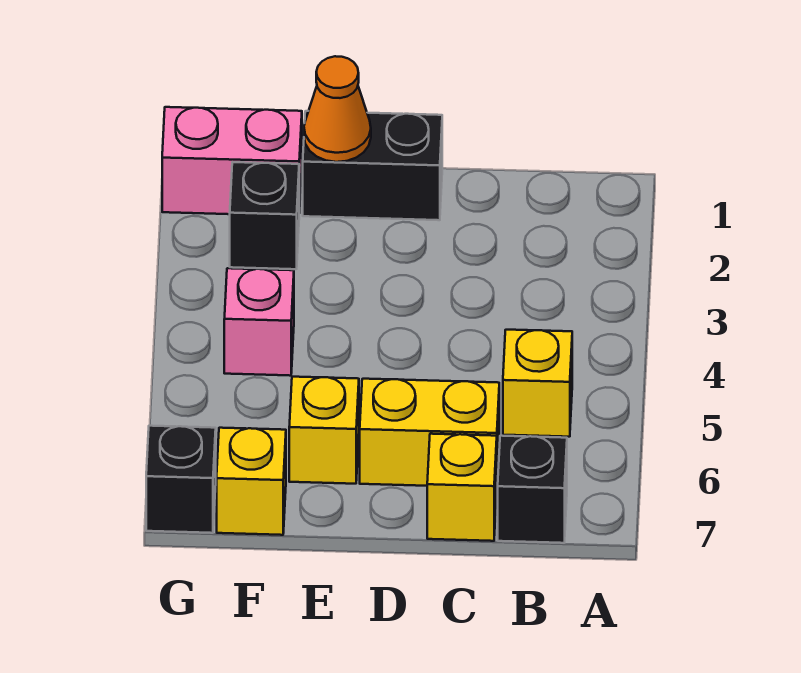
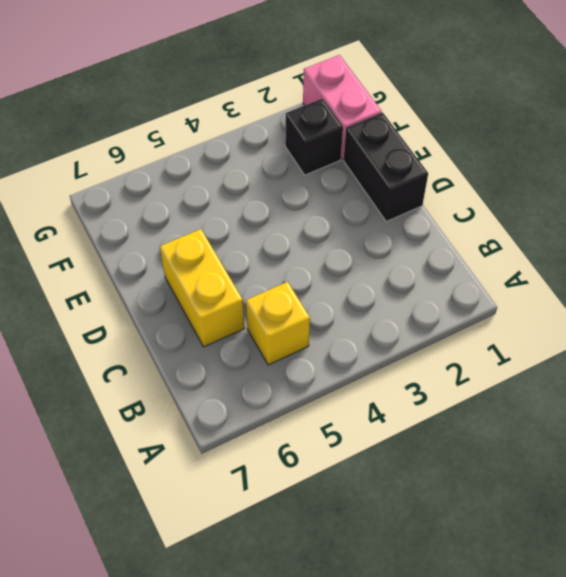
none -> black brick B7 level 1
none -> yellow brick C7 level 1
none -> yellow brick E6 level 1

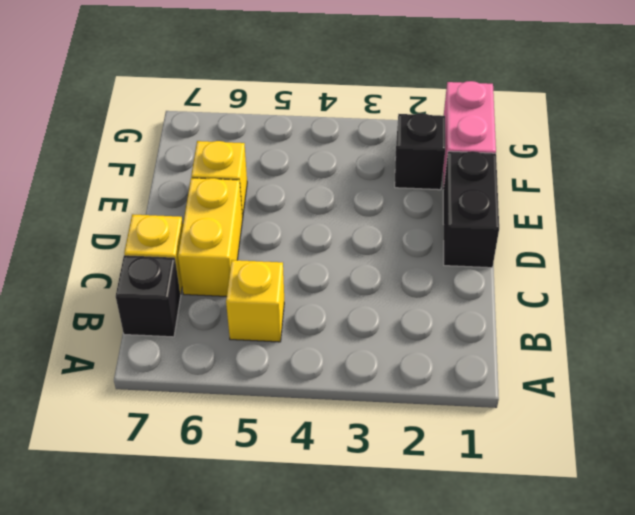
none -> pink brick F4 level 1
none -> yellow brick F7 level 1
none -> black brick G7 level 1

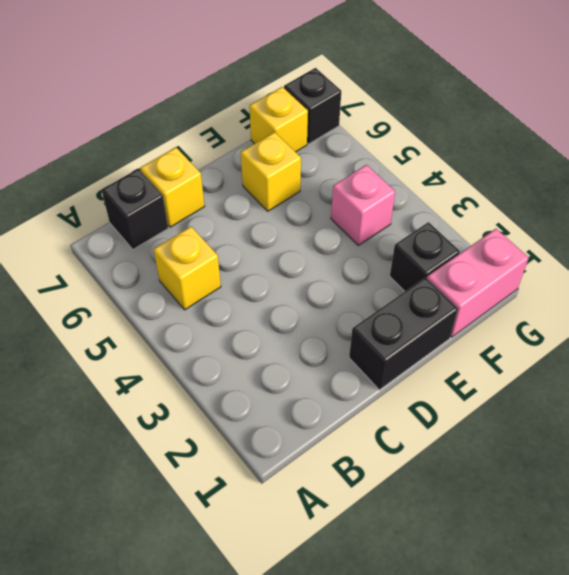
none -> yellow brick C6:D6 level 1
none -> orange cone E1 level 2

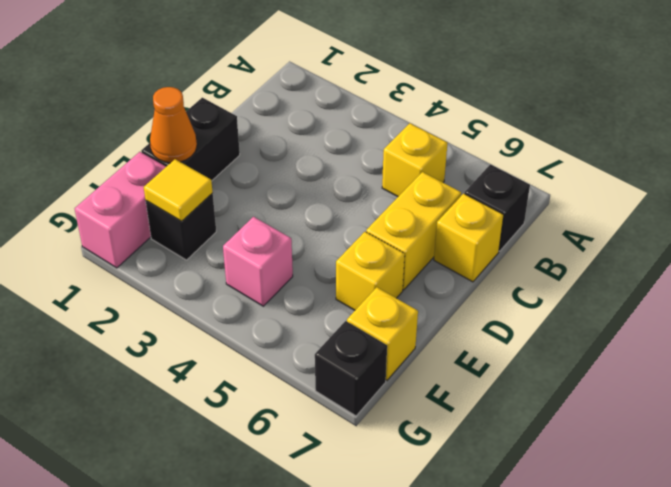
yellow tile F2 level 2 -> none

